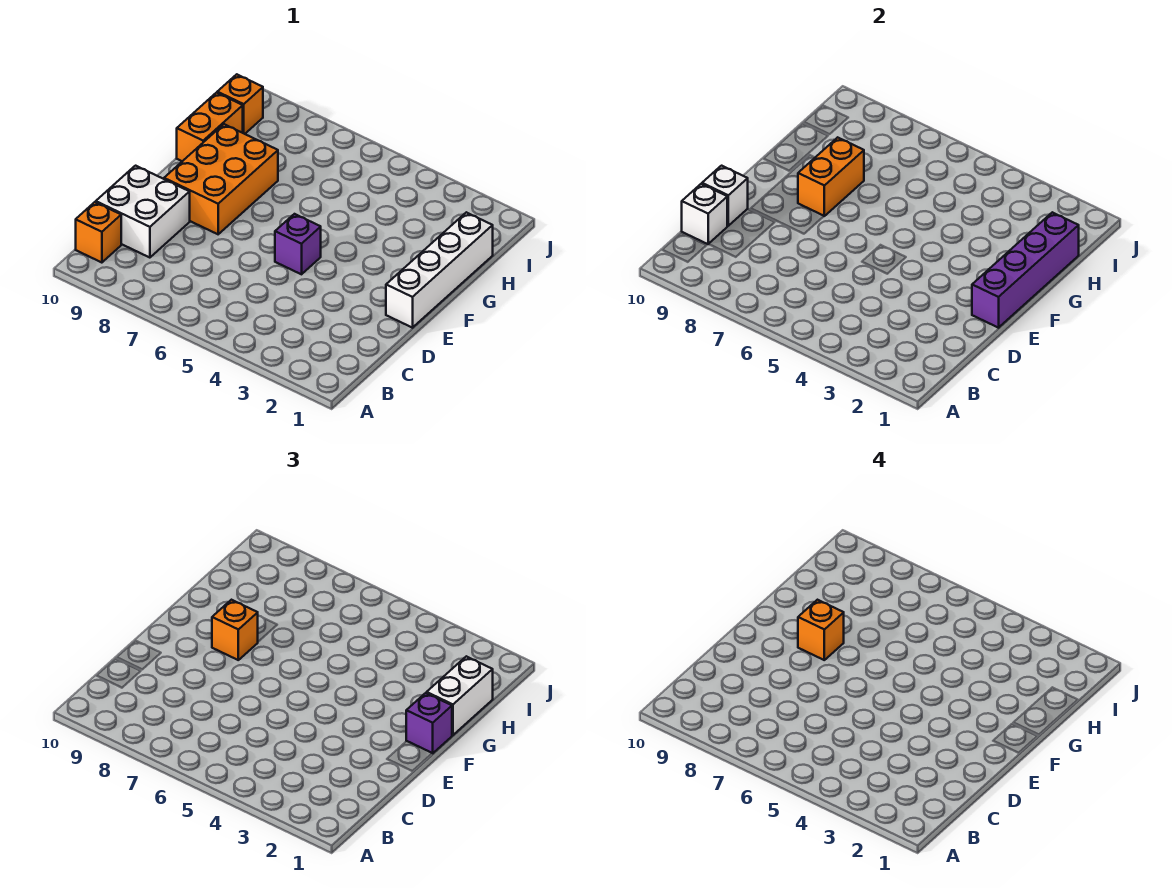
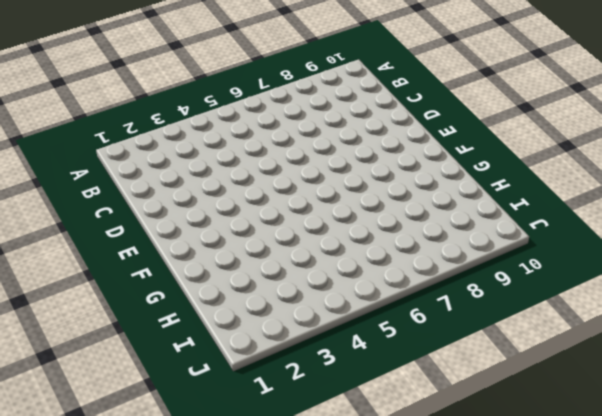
none -> orange brick B10 level 1
none -> white brick C9:D10 level 1
none -> white brick E1:H1 level 1

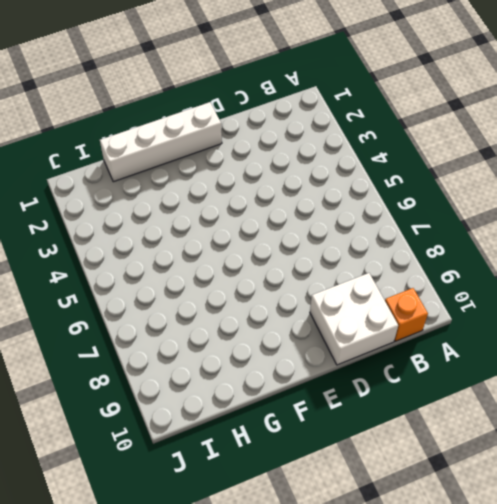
none -> purple brick E5 level 1
none -> orange brick E8:G9 level 1
none -> orange brick G10:H10 level 1

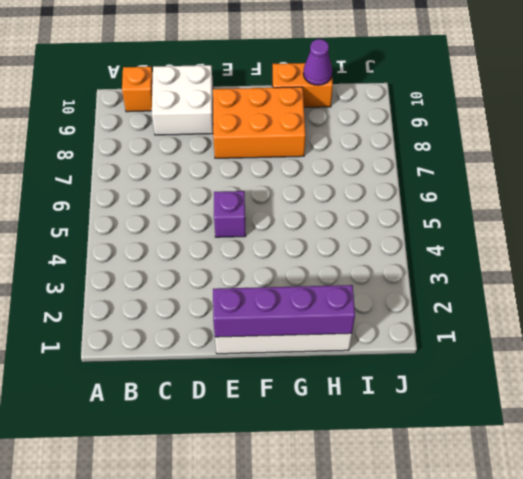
purple cone H10 level 2 -> none
none -> orange brick I10 level 1
none -> white brick C10 level 2
none -> white brick D10 level 2

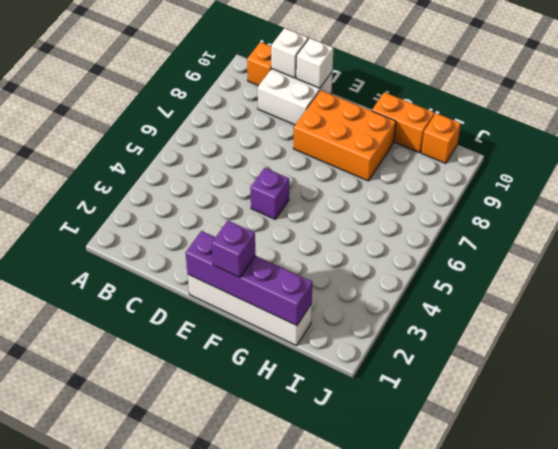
none -> orange brick F8:G8 level 2
none -> orange brick F8 level 3
none -> white brick G1:H1 level 3

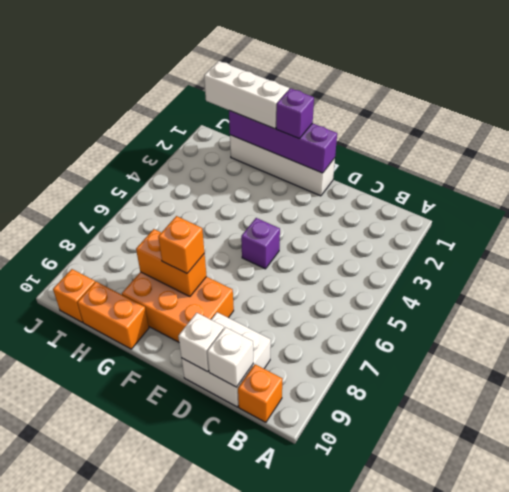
white brick G1:I1 level 3 -> white brick G1:H1 level 3
none -> orange brick F8 level 4

